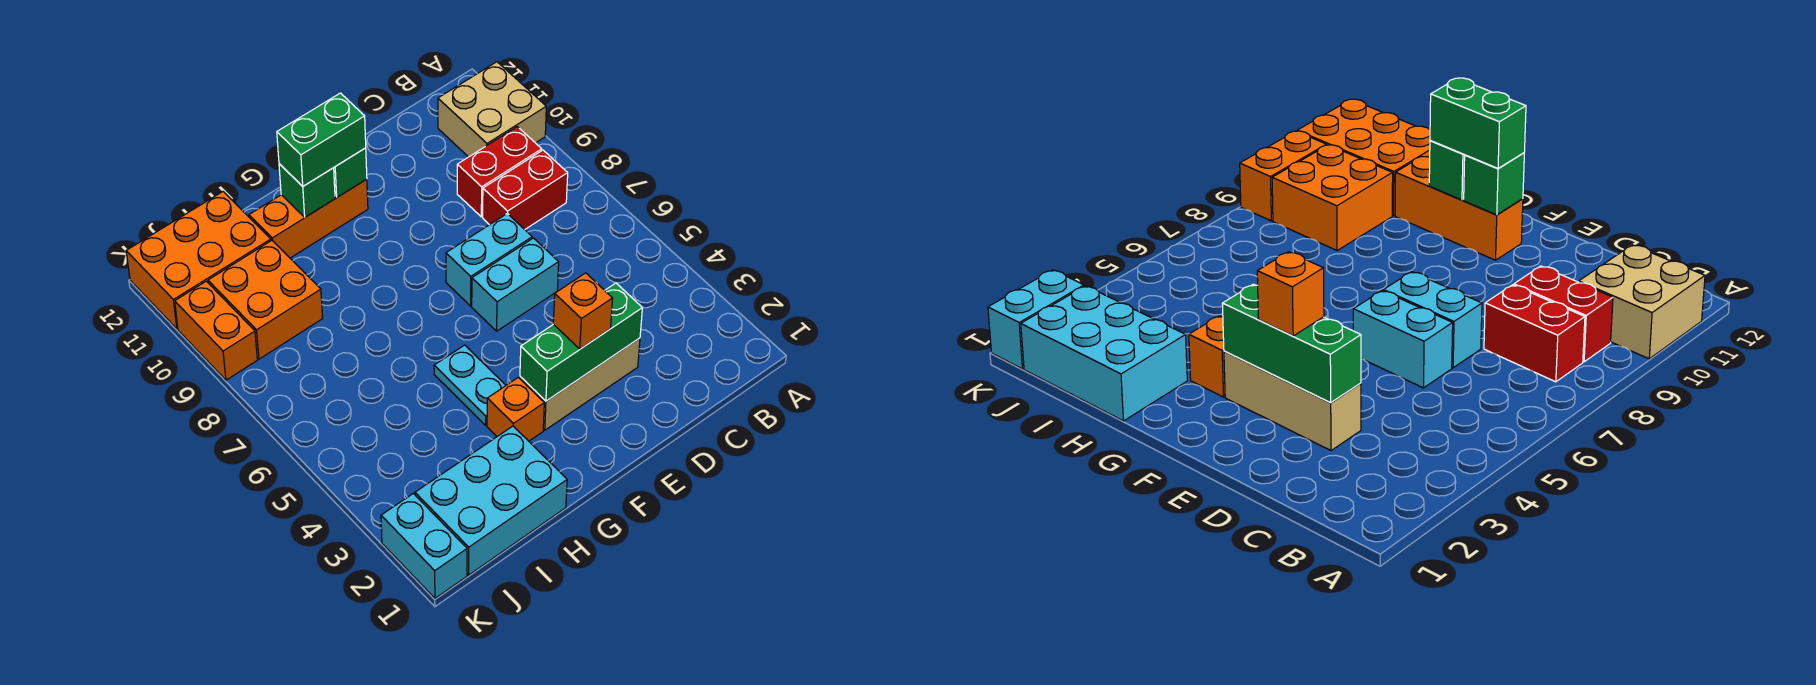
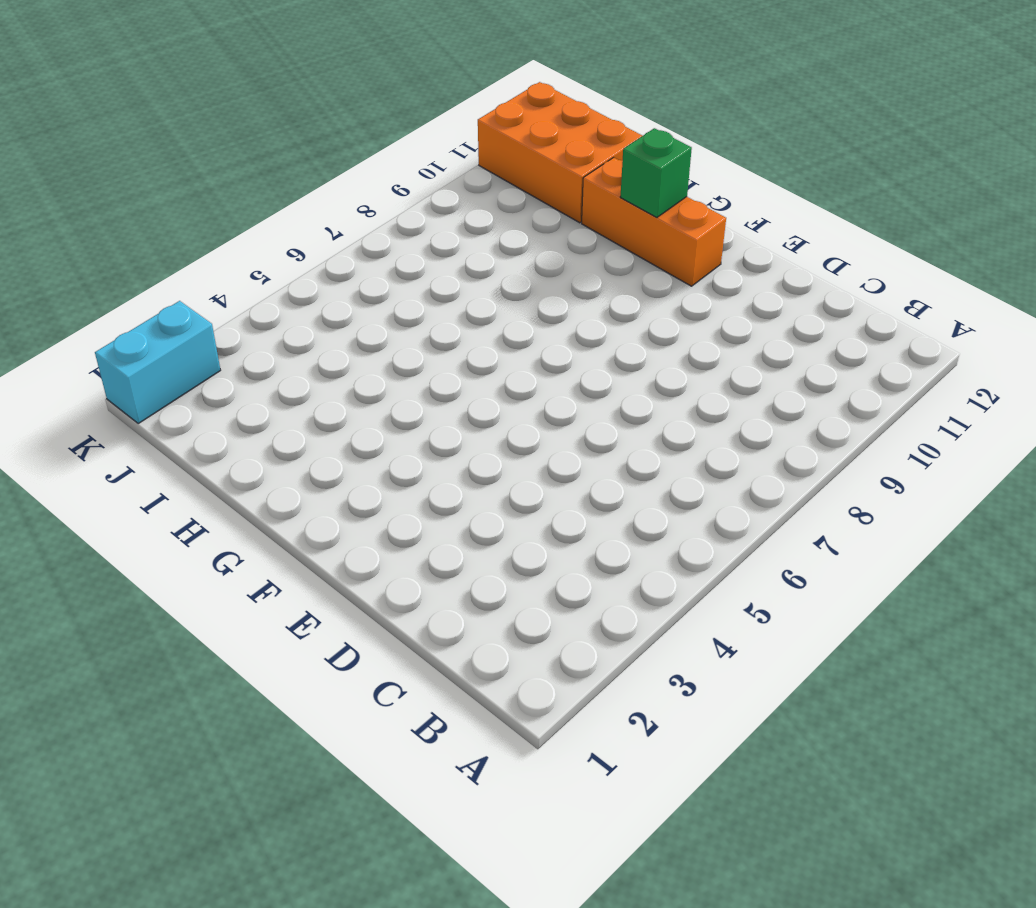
none -> tan brick A10:B11 level 1
none -> red brick B8:C8 level 1
none -> red brick B9:C9 level 1

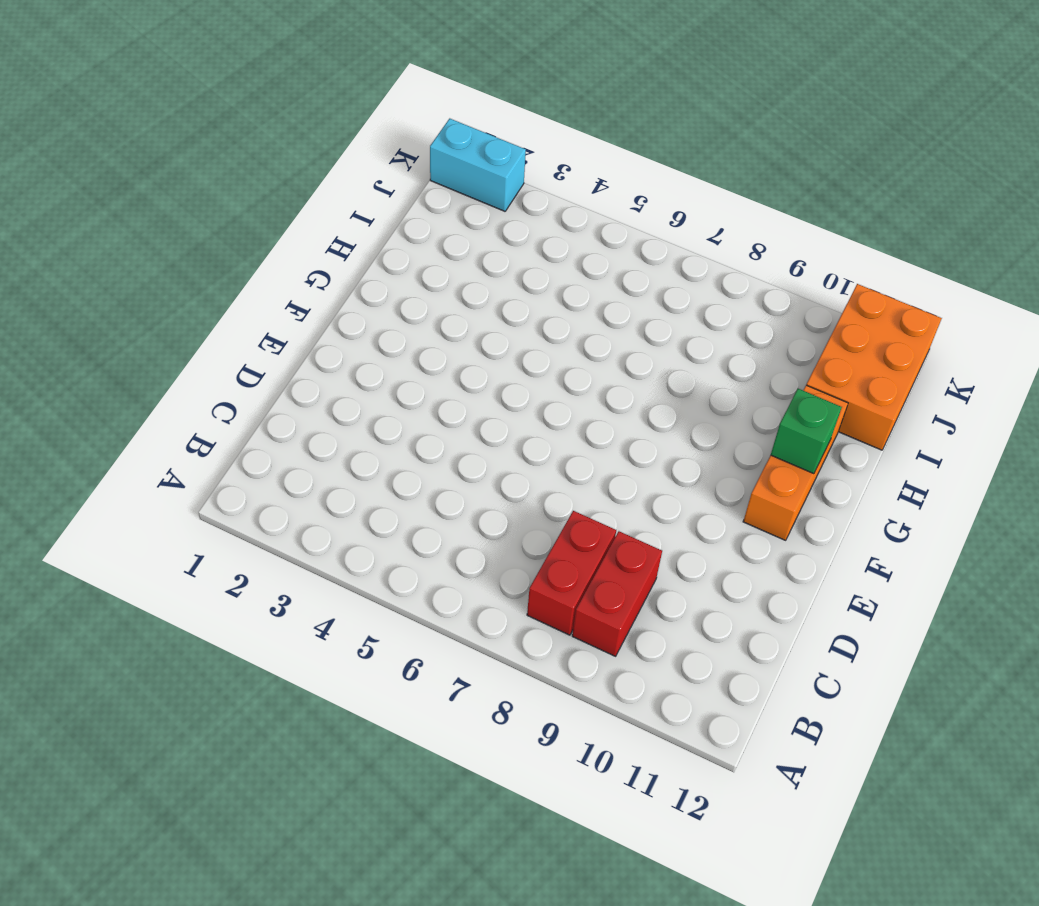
none -> tan brick A10:B11 level 1
none -> tan brick D3:F3 level 1
none -> cyan brick D6:E6 level 1

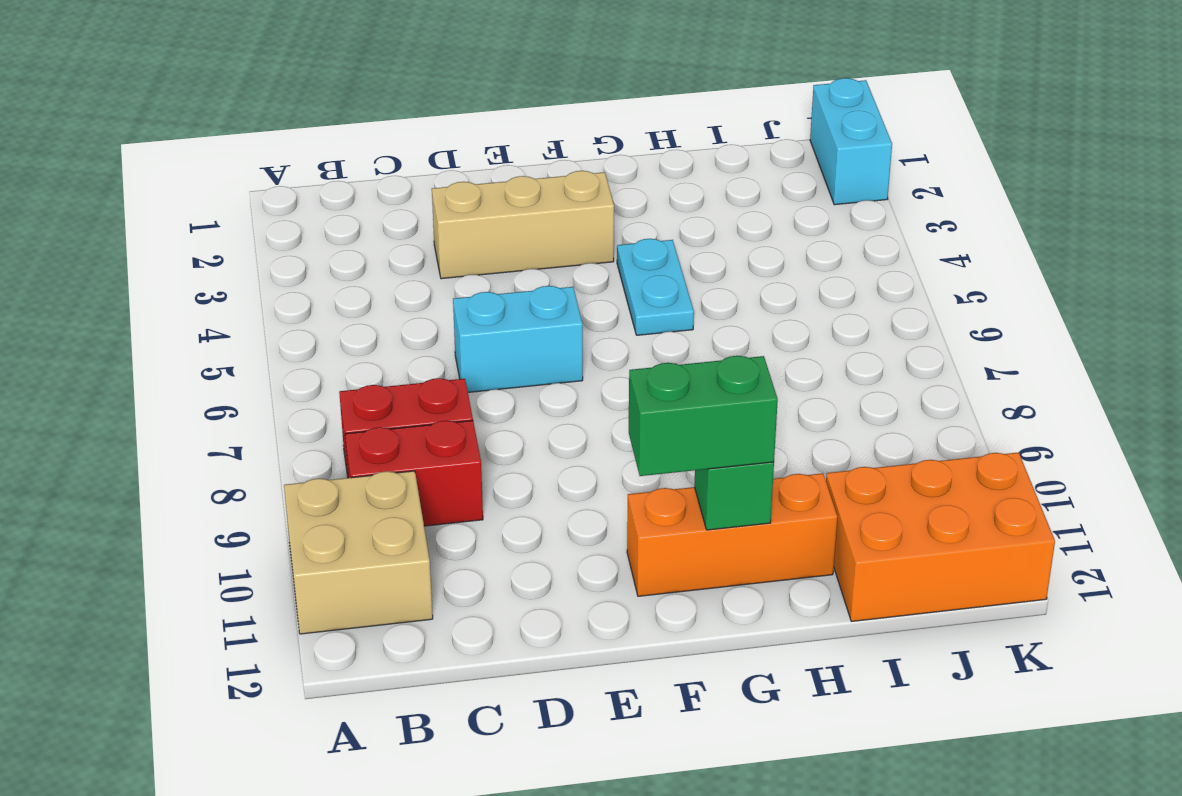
none -> cyan brick D7:E7 level 1
none -> orange brick G3 level 1
none -> cyan brick H1:J2 level 1

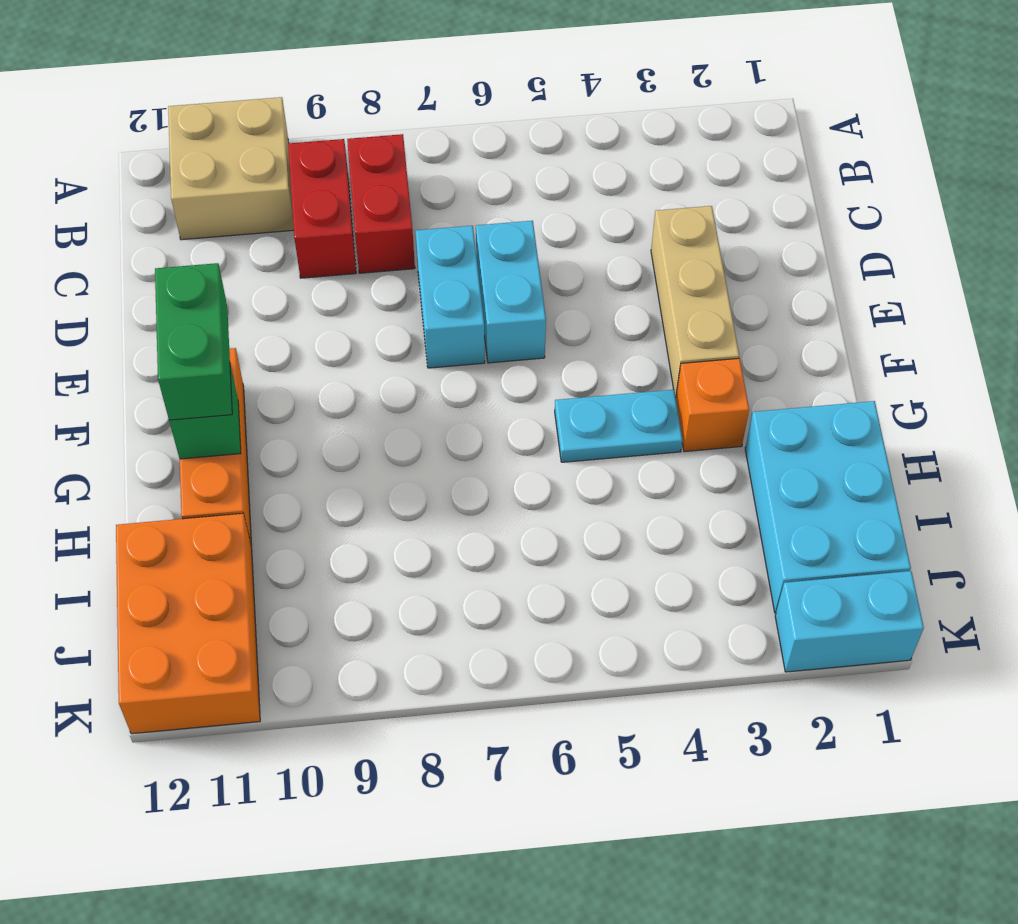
none -> orange brick I9:J10 level 1
none -> orange brick K9:K10 level 1
none -> green brick D3:F3 level 2

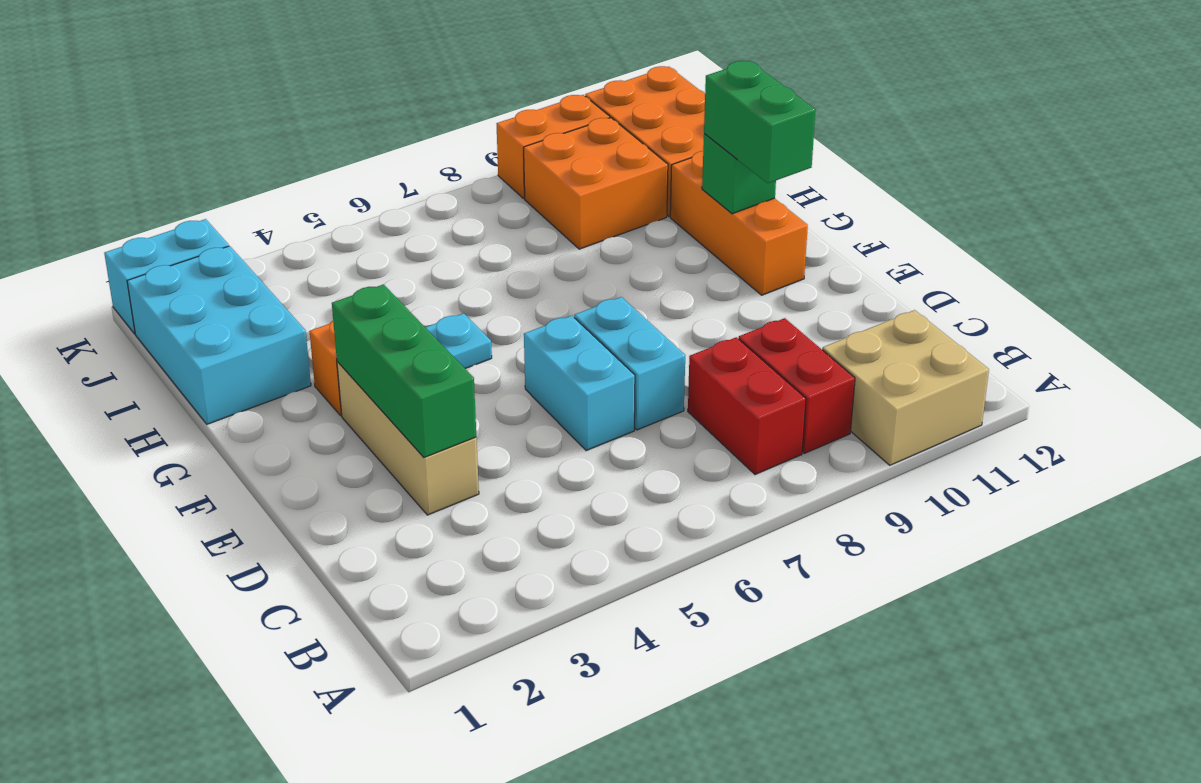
none -> green brick F11 level 2
none -> orange brick E3 level 3

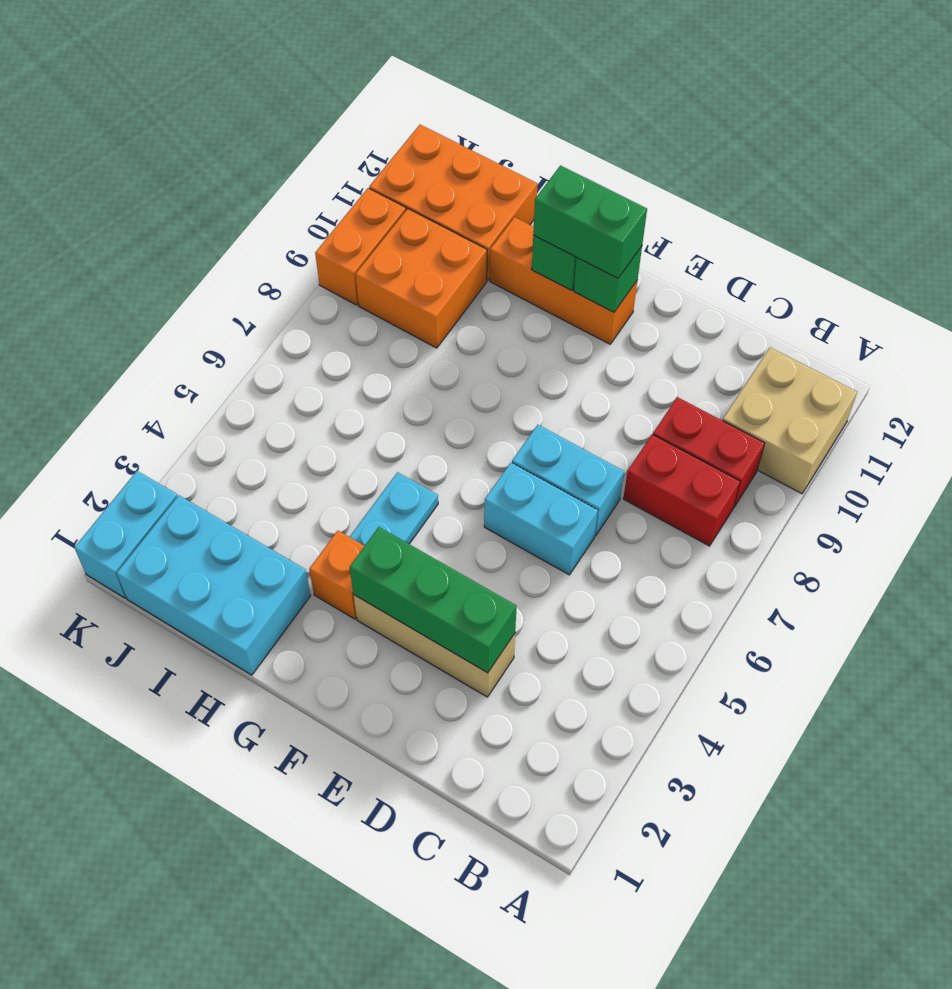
none -> orange brick E3 level 3

